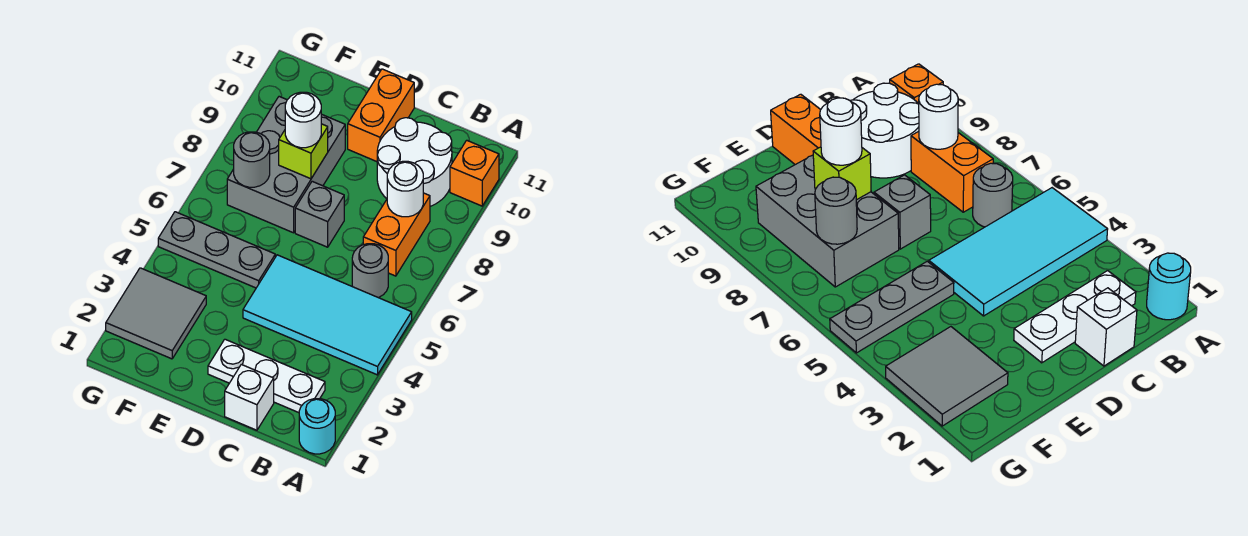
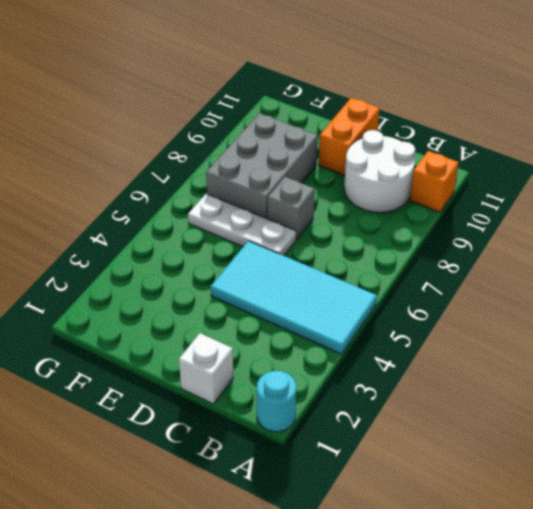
white plate D6:F6 level 1 -> white plate B2:D2 level 1
none -> grey round brick B6 level 1
none -> orange brick B7:B8 level 1
none -> grey plate E5:G5 level 1

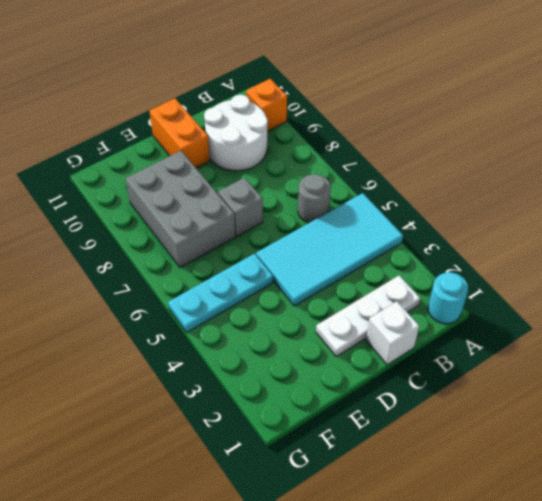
cyan plate E5:G5 level 1 -> grey plate E5:G5 level 1
none -> orange brick B7:B8 level 1
none -> grey tile F2:G3 level 1
none -> white round brick B8 level 2

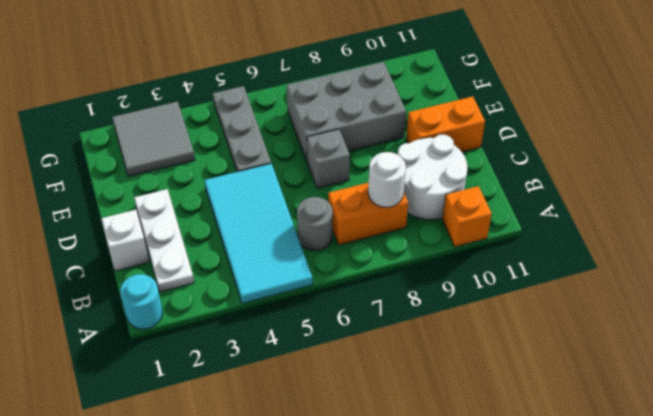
none -> lime brick E8 level 2
none -> grey round brick F7 level 2
none -> white round brick E8 level 3

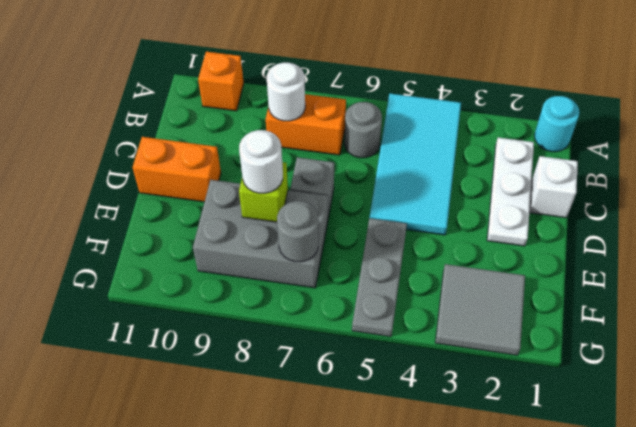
none -> white round brick B9:C10 level 1

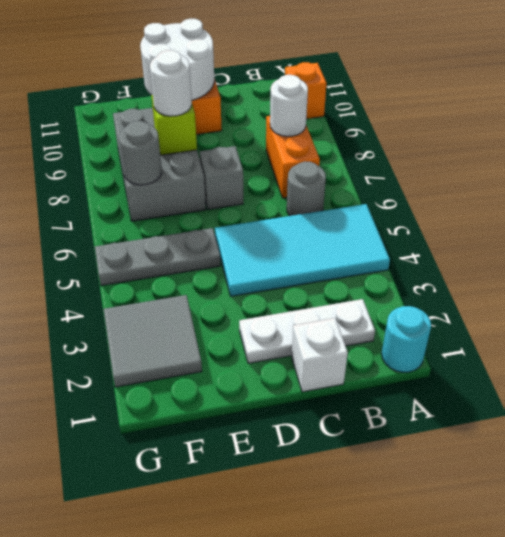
white round brick D10:E11 level 2 -> white round brick B9:C10 level 1

